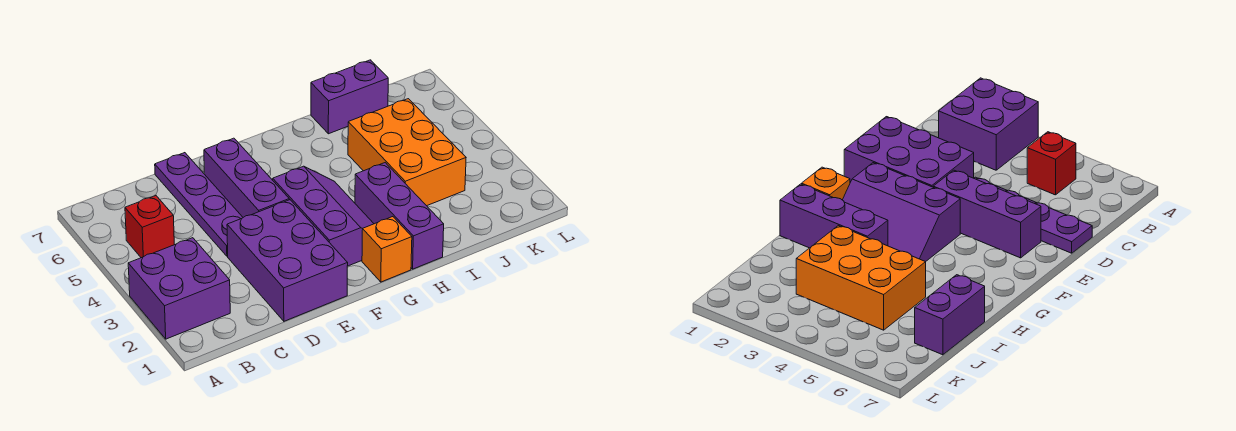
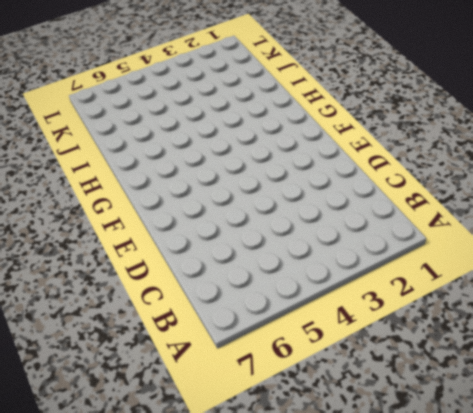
none -> purple brick A2:B3 level 1
none -> red brick B5 level 1

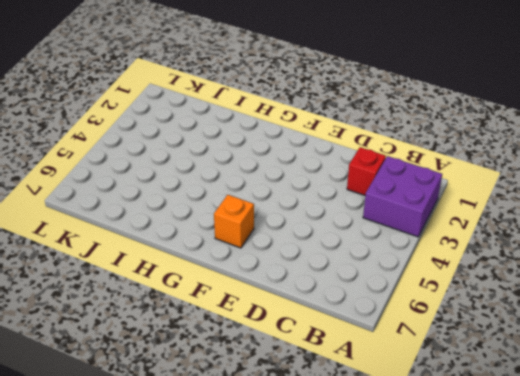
red brick C2 level 1 -> red brick B5 level 1
orange brick F6 level 1 -> orange brick G1 level 1
none -> purple brick D1:E3 level 1
none -> purple plate D4:D7 level 1

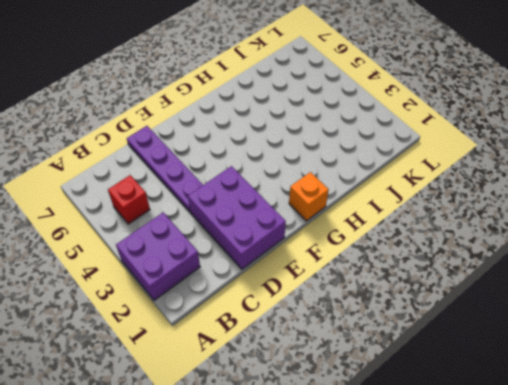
none -> purple brick E4:E6 level 1
none -> purple slope F2:G4 level 1 top F

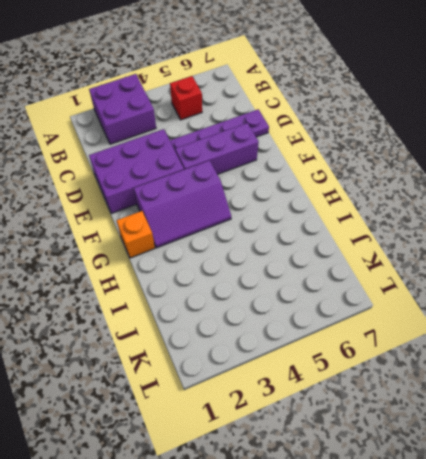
none -> purple brick H1:H3 level 1
none -> orange brick I3:J5 level 1

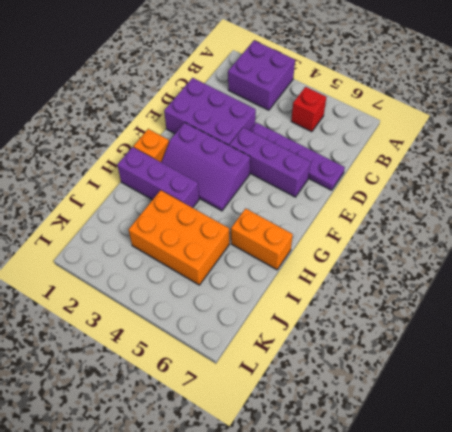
orange brick H6:H7 level 1 -> none
none -> purple brick I7:J7 level 1

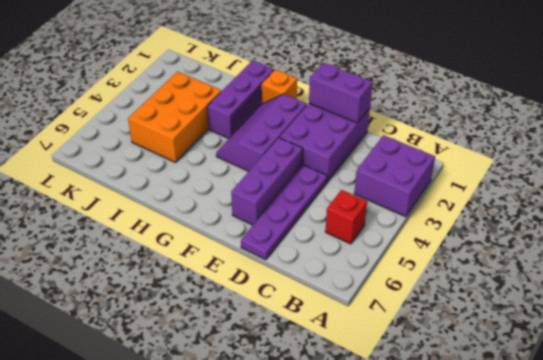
purple brick D1:E1 level 2 -> purple brick I7:J7 level 1

